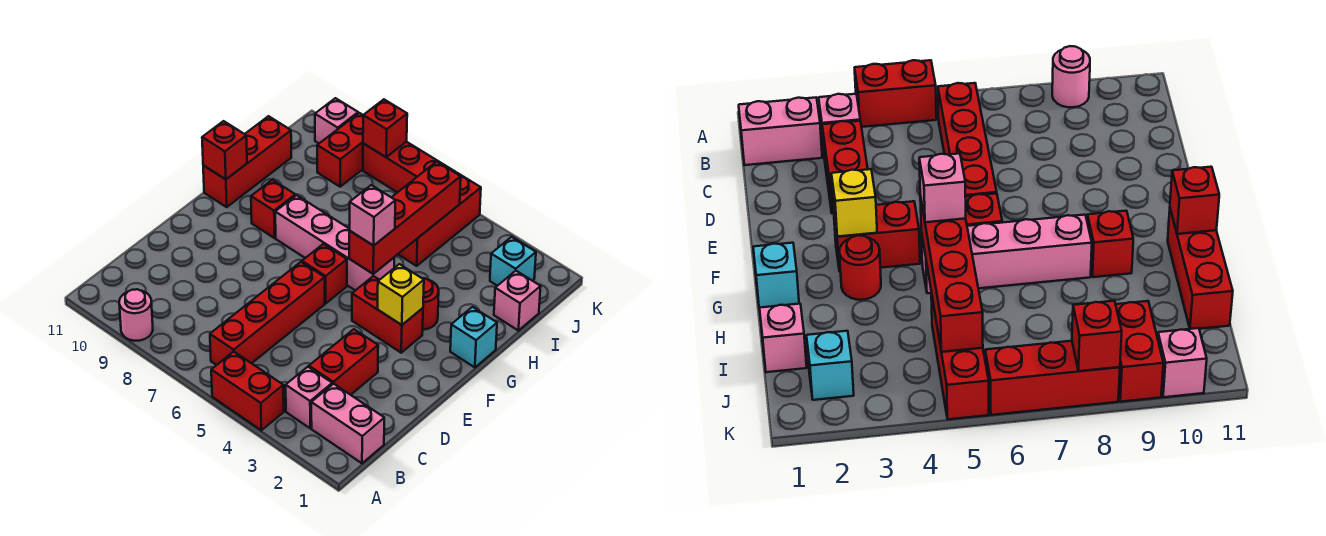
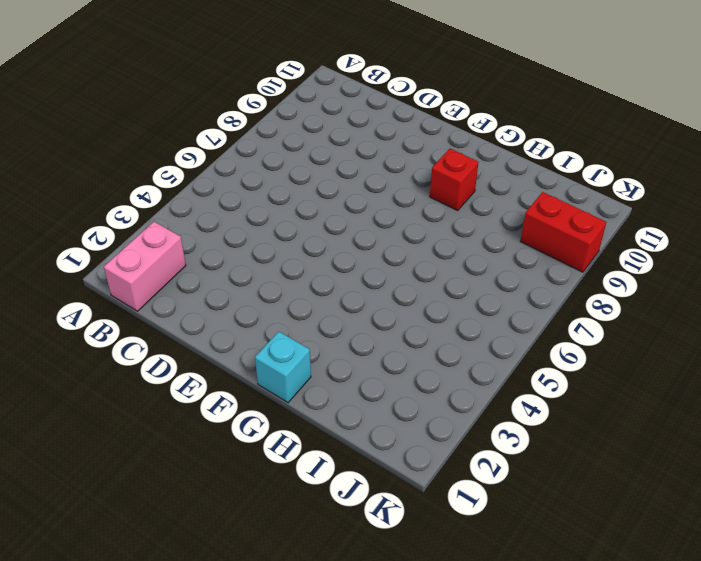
none -> red brick A4:A5 level 1
none -> pink round brick A9 level 1
none -> pink brick B3 level 1

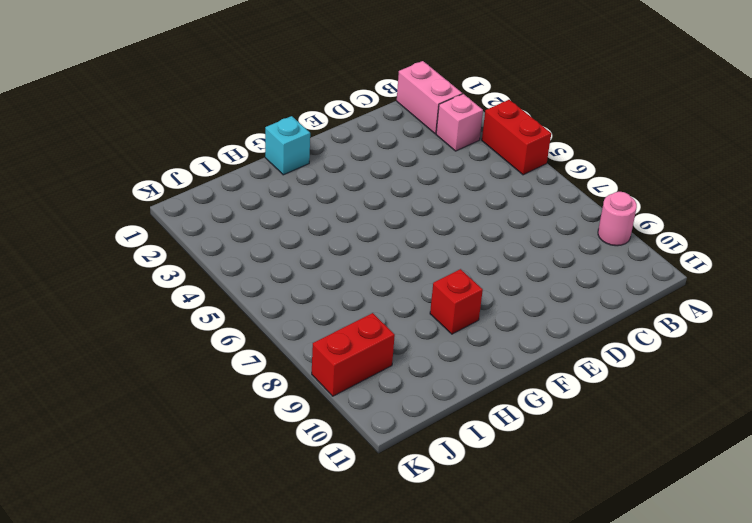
none -> red brick B6:E6 level 1
none -> red brick C3:D3 level 1
none -> red brick F3:F4 level 1

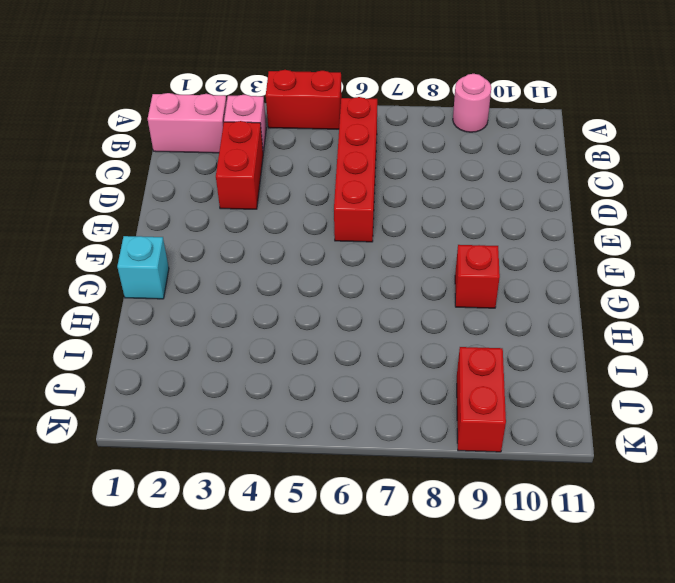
none -> red brick F3:F4 level 1
none -> red brick F6 level 1
none -> red round brick G3 level 1

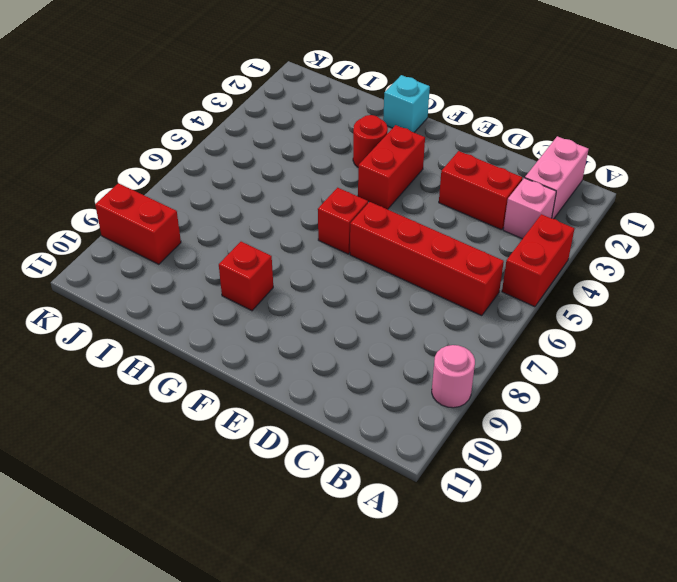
none -> pink brick G5:G8 level 1
none -> red brick G11:I11 level 1
none -> pink brick I1 level 1

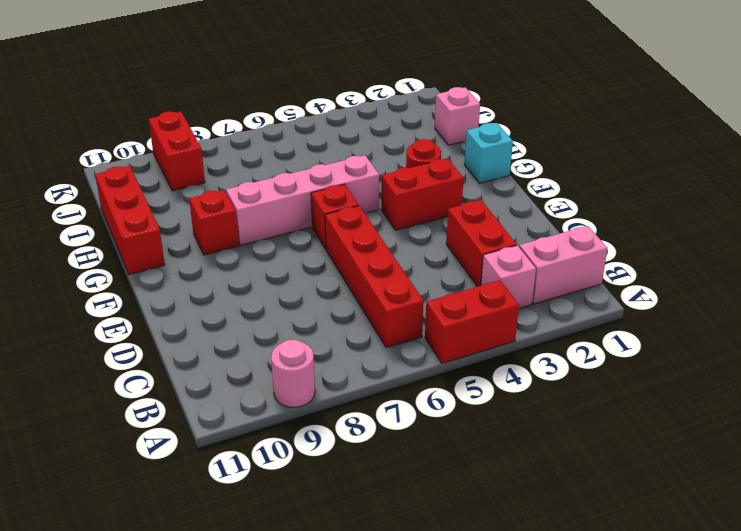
none -> red brick I5:K5 level 1
none -> cyan brick J2 level 1
none -> red brick K6:K8 level 1

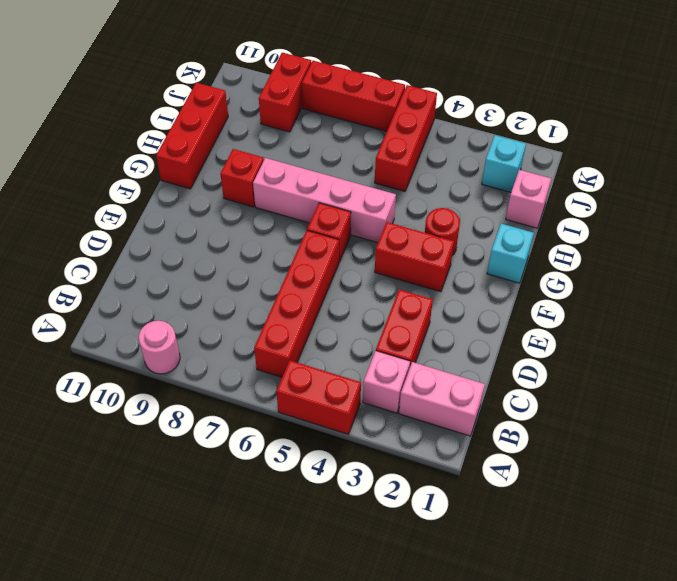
none -> pink brick K10 level 1
none -> yellow brick F3 level 2
none -> red brick G5:J5 level 2

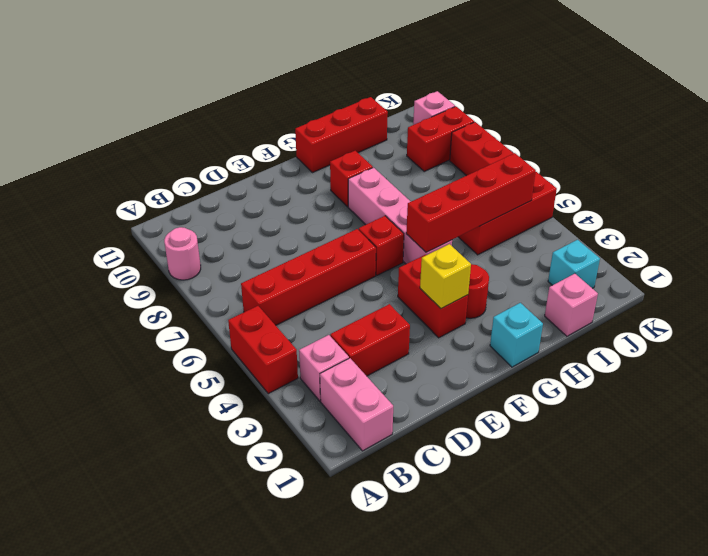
none -> red brick G11 level 2
none -> red brick K8 level 2
none -> pink brick G5 level 3

